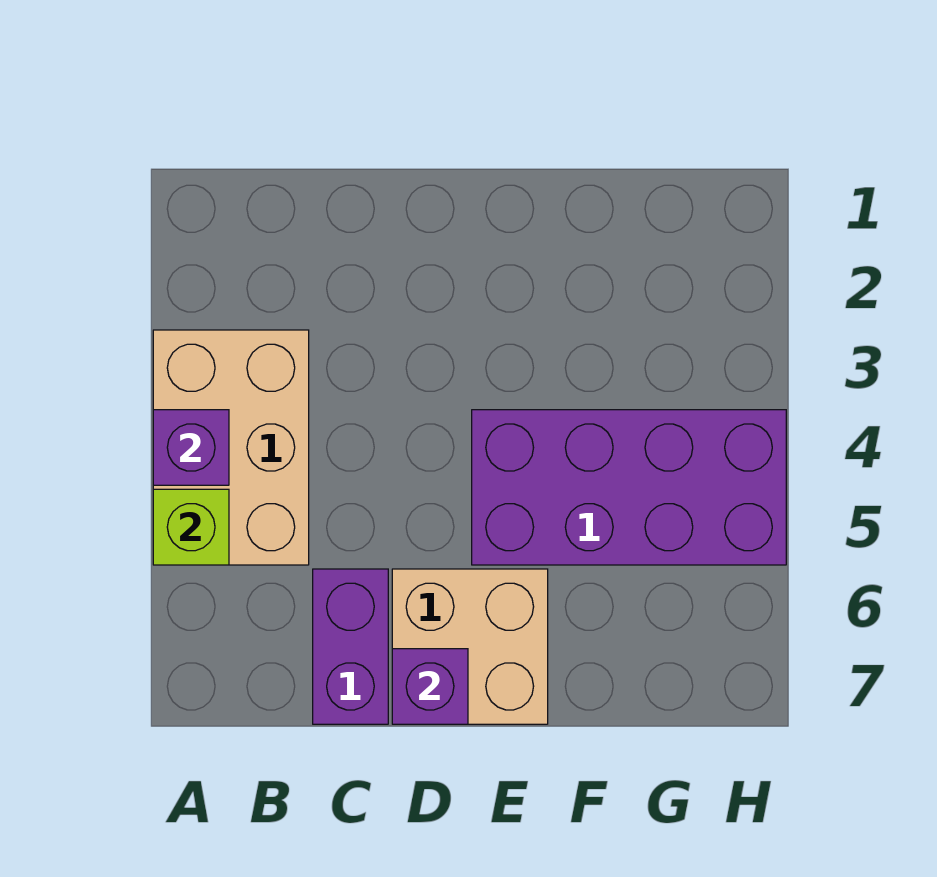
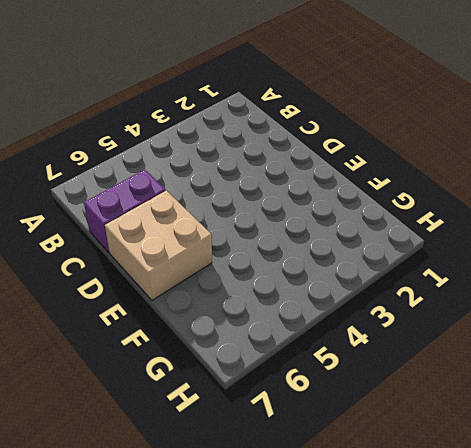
none -> tan brick A3:B5 level 1
none -> purple brick E4:H5 level 1

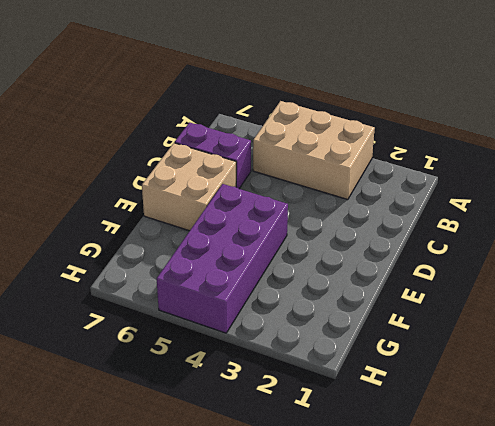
none -> purple brick A4 level 2
none -> lime brick A5 level 2

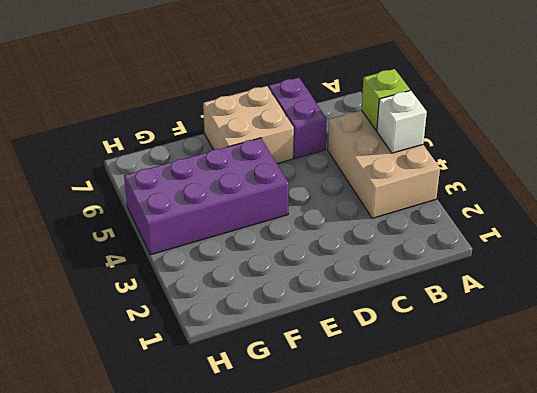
white brick A4 level 2 -> purple brick A4 level 2
none -> purple brick D7 level 2

